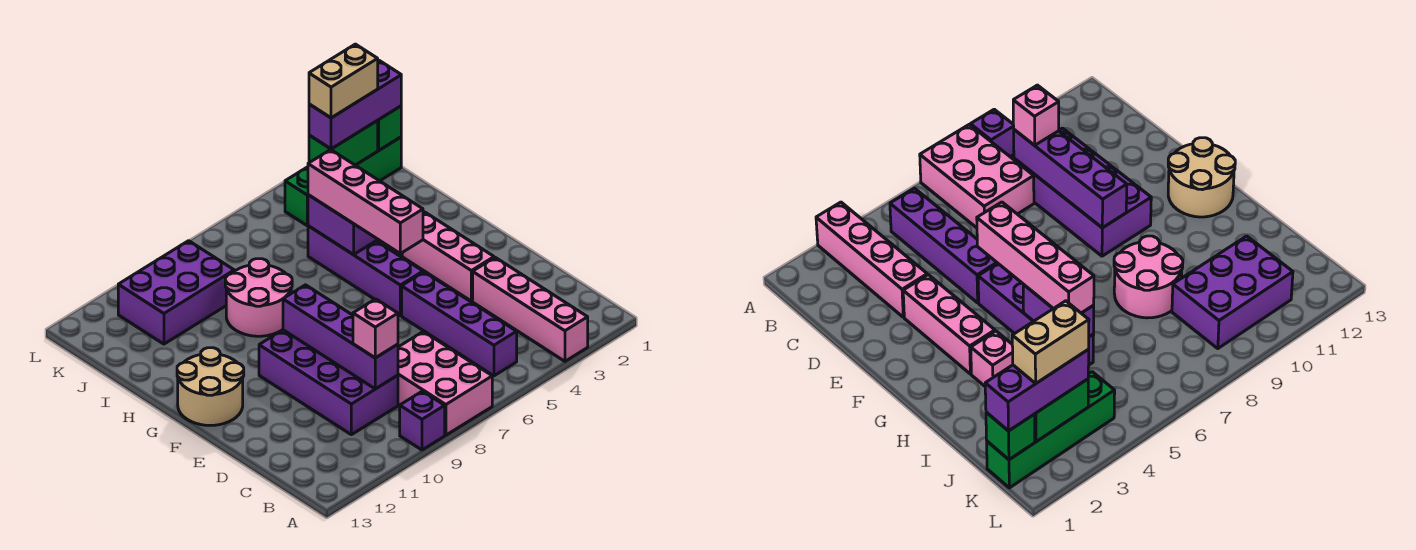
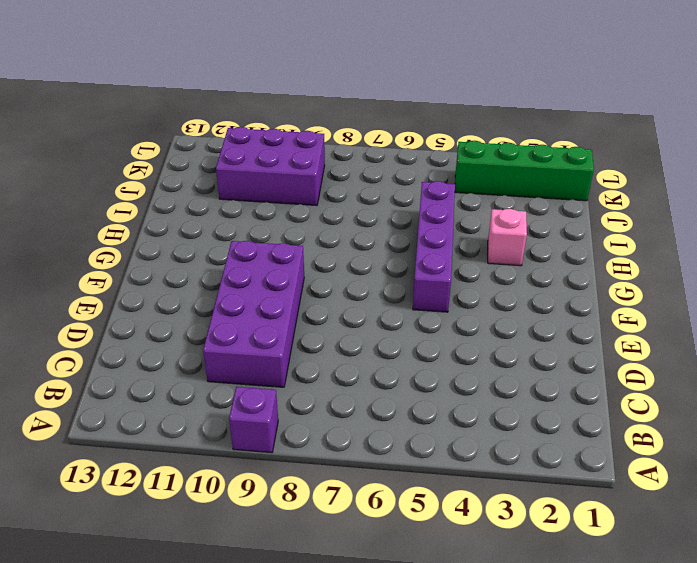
none -> pink brick A3:D3 level 1
none -> pink brick A7:C8 level 1
none -> purple brick B5:E5 level 1

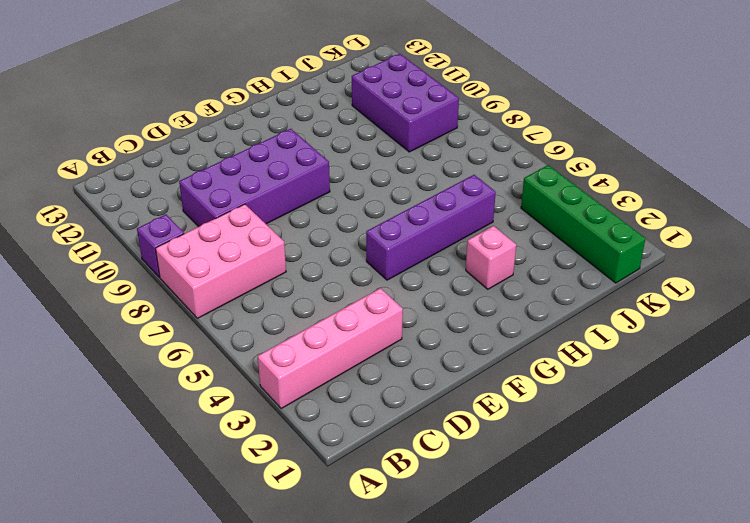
none -> purple brick B5:E5 level 1
none -> pink brick E3:G3 level 1
none -> tan round brick F12:G13 level 1

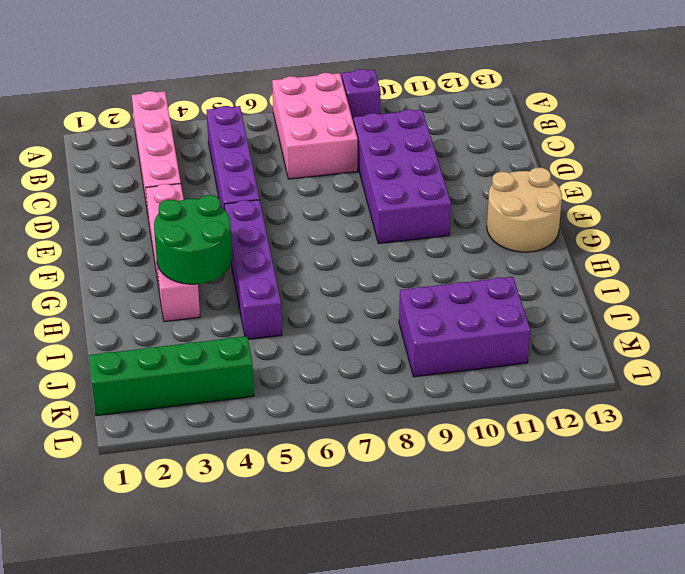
green round brick G3:H4 level 2 -> none
none -> pink round brick H8:I9 level 1
none -> purple brick C9:F9 level 2
none -> purple brick H5:I5 level 2

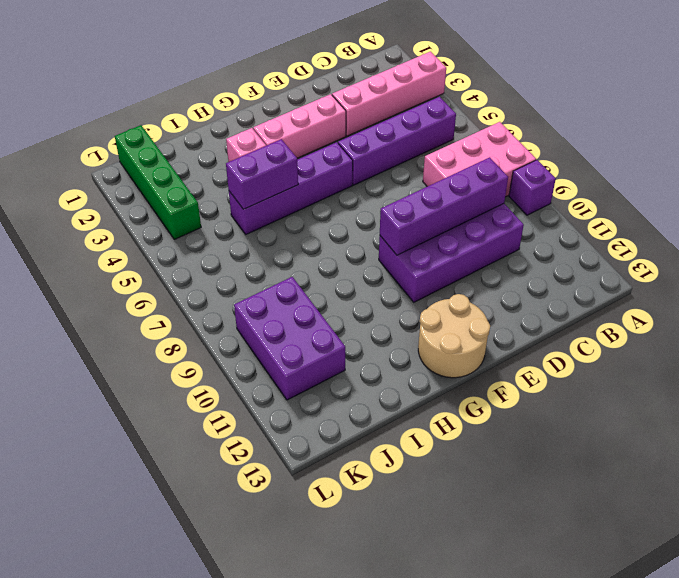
none -> pink round brick H8:I9 level 1
none -> green brick K1 level 2
none -> green brick K2:K3 level 2

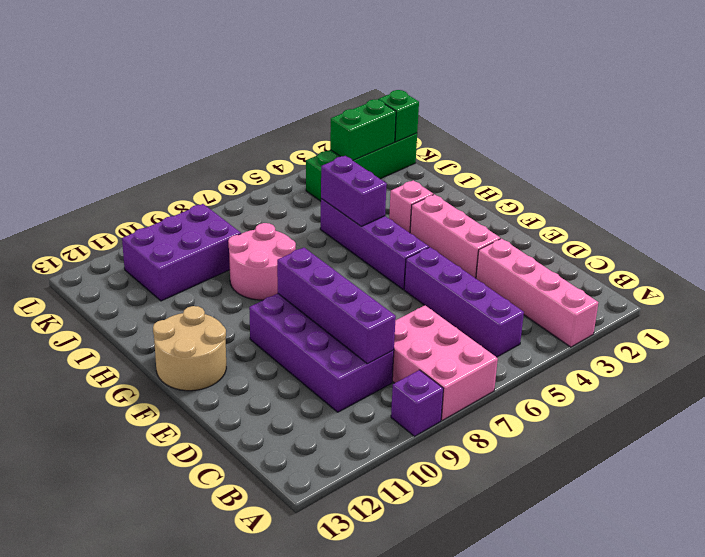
none -> pink brick C9 level 3
none -> pink brick F5:I5 level 3
none -> purple brick K1:K3 level 3

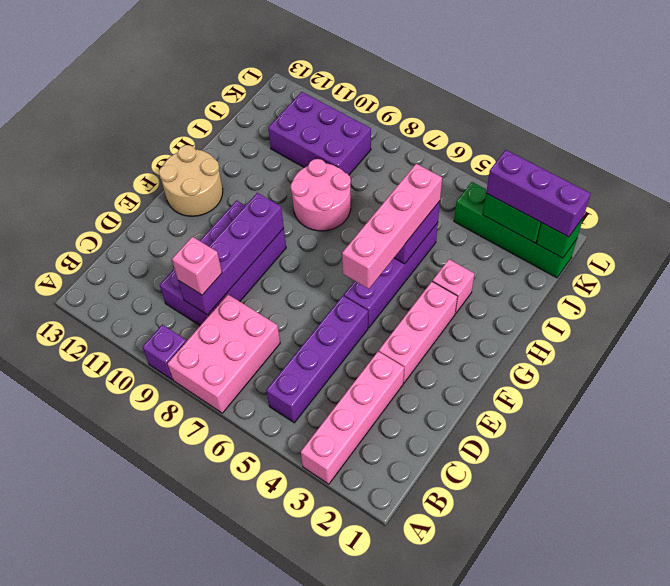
none -> tan brick K2:K3 level 4

